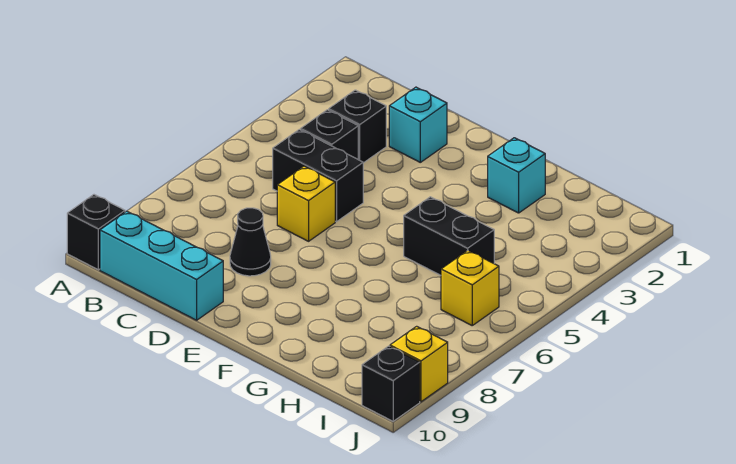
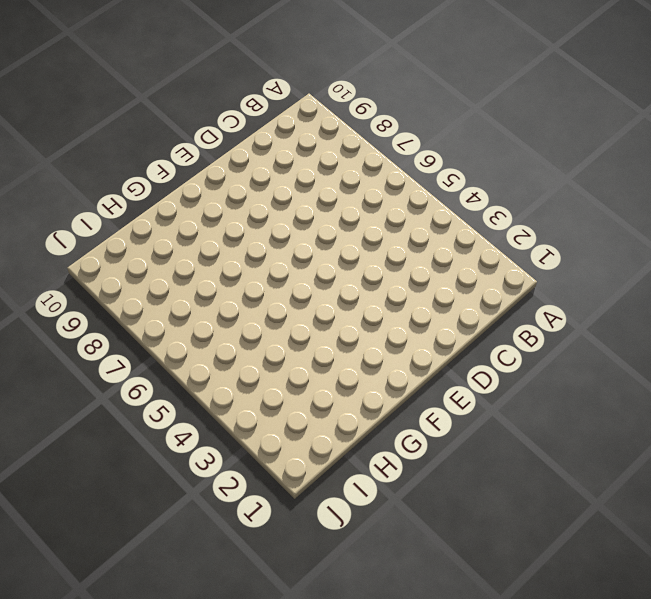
none -> black brick A10 level 1
none -> cyan brick B10:D10 level 1
none -> black brick C3 level 1

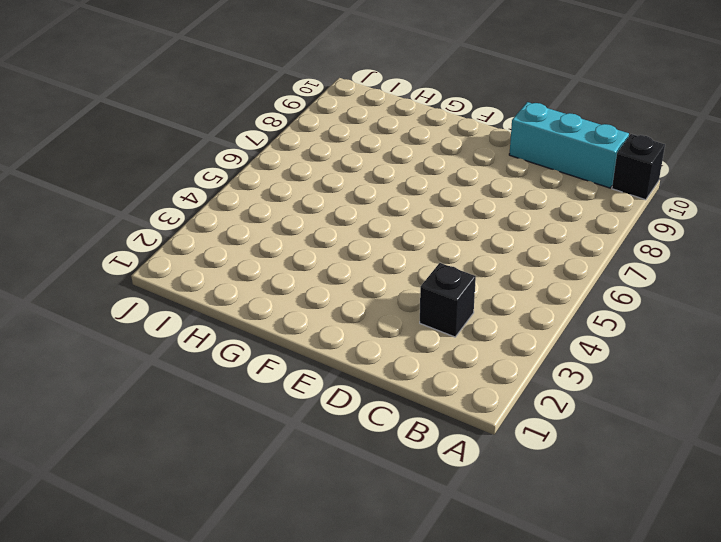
none -> black brick C4 level 1
none -> black brick C5:D5 level 1
none -> cyan brick D2 level 1

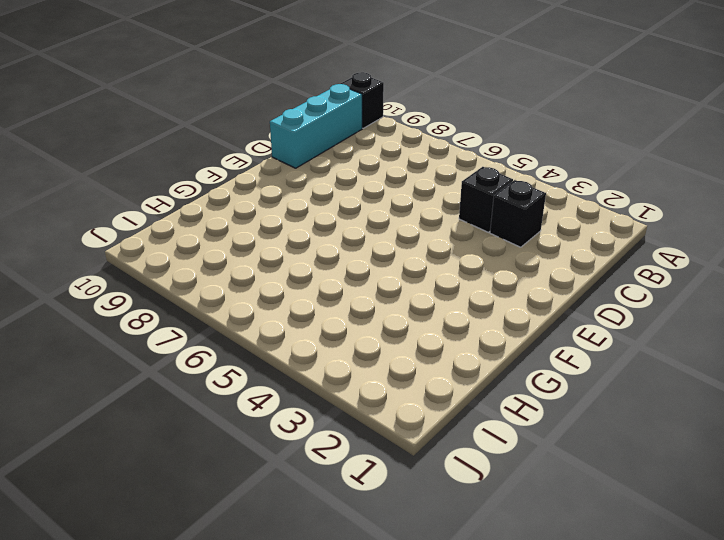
none -> black brick C5:D5 level 1
none -> cyan brick D2 level 1
none -> yellow brick D6 level 1

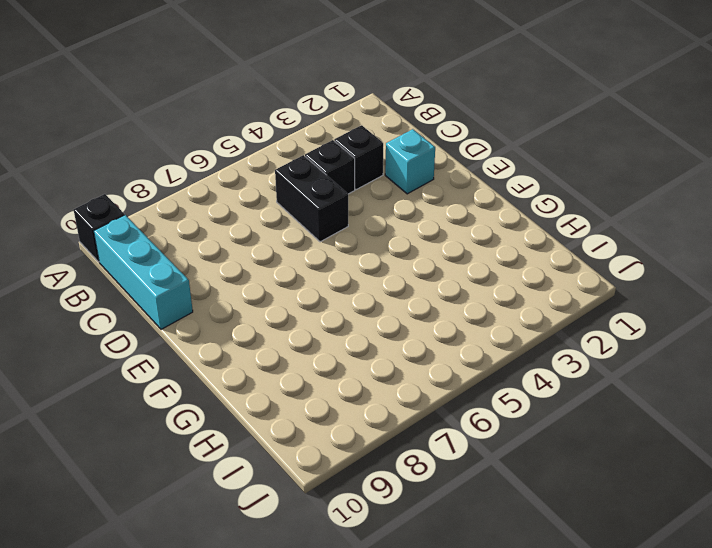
none -> yellow brick D6 level 1
none -> black cone D8 level 1
none -> cyan brick G2 level 1

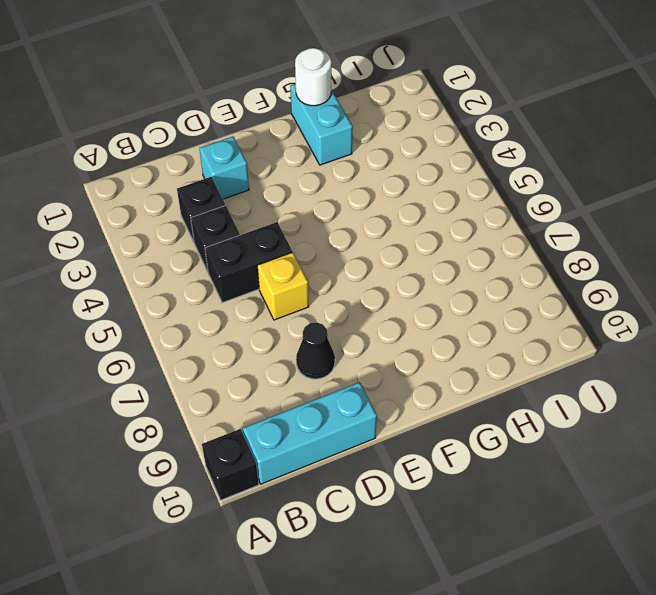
cyan brick G1:G2 level 1 -> cyan brick G2 level 1
white round brick G1 level 2 -> none
none -> black brick G5:H5 level 1
none -> yellow brick I6 level 1
none -> yellow brick J9 level 1

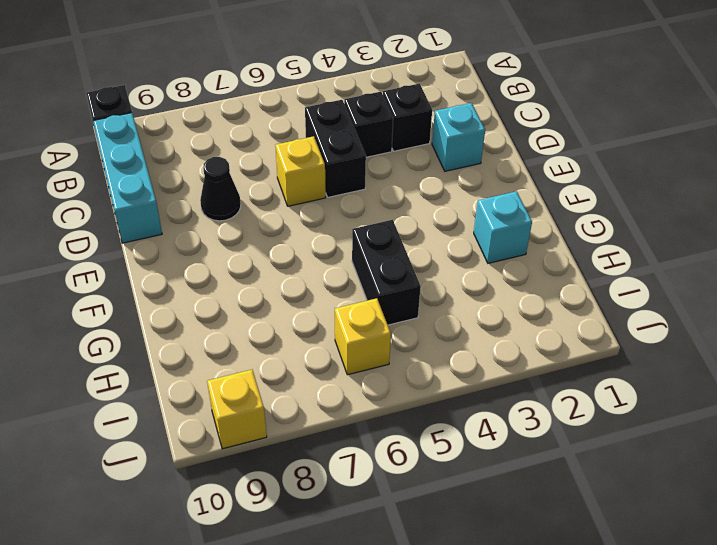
none -> black brick J10 level 1

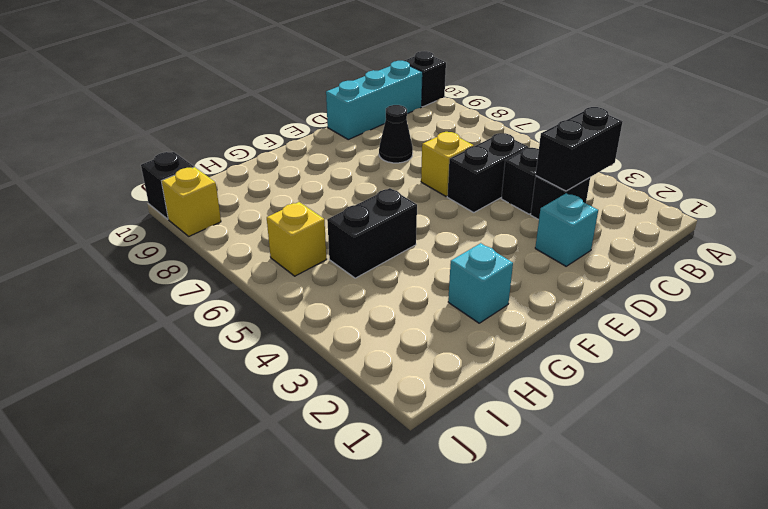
black brick B3:C3 level 2 -> none

